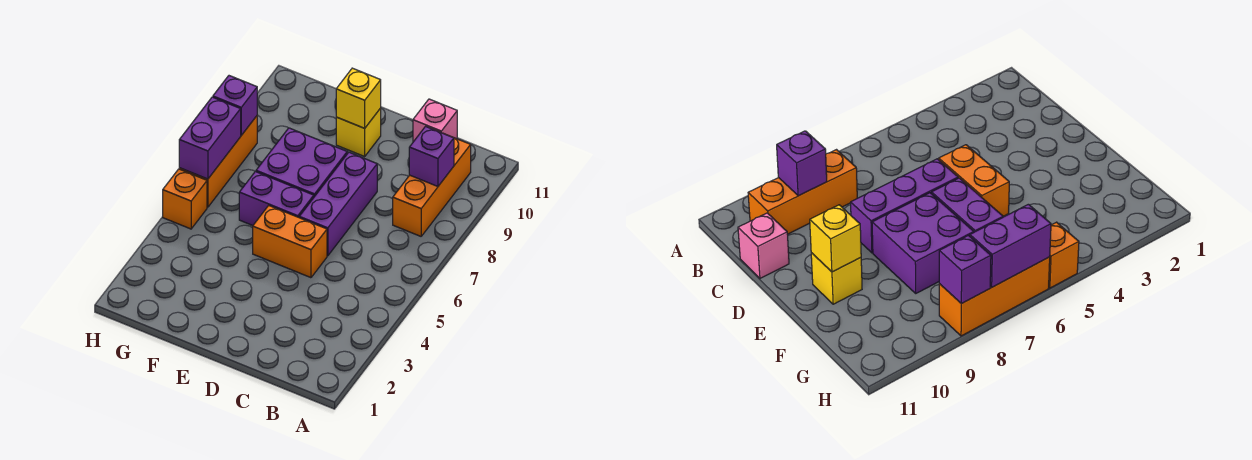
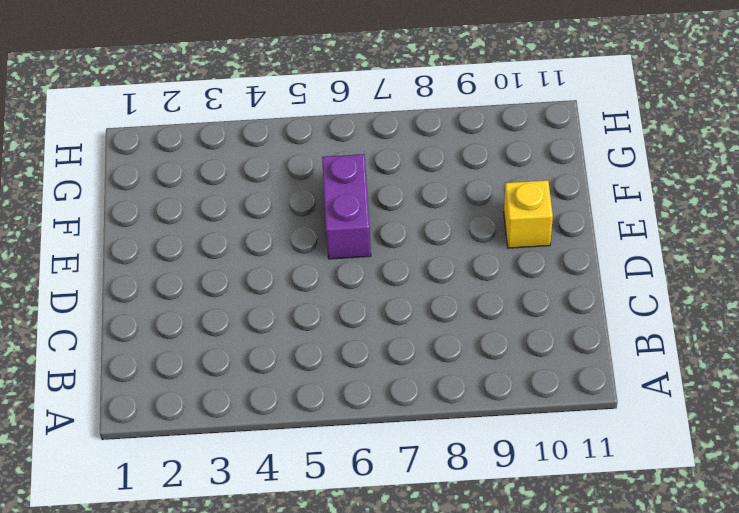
none -> orange brick B8:B10 level 1
none -> pink brick C11 level 1
none -> orange brick D5:E5 level 1

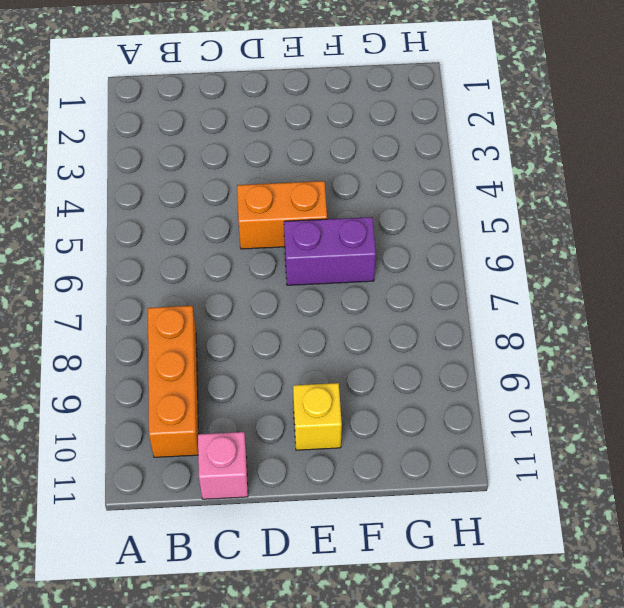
none -> purple brick D6:D8 level 1
none -> purple brick E7:F8 level 1
none -> orange brick H5 level 1

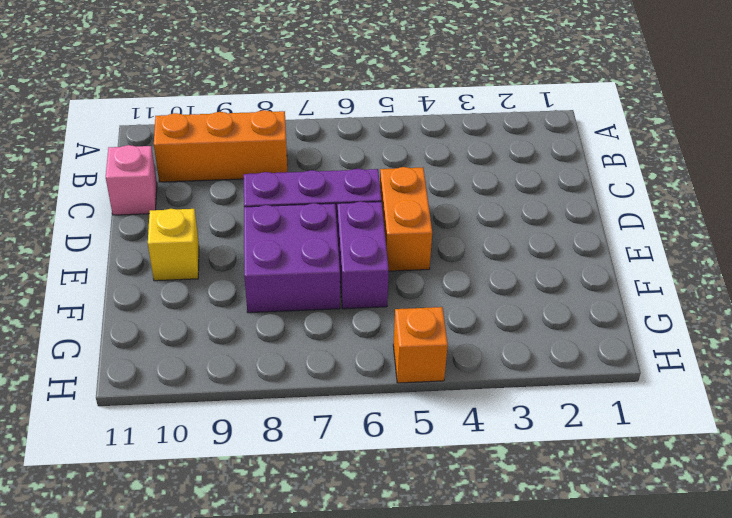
none -> orange brick H6:H8 level 1
none -> purple brick B9 level 2
none -> yellow brick E10 level 2

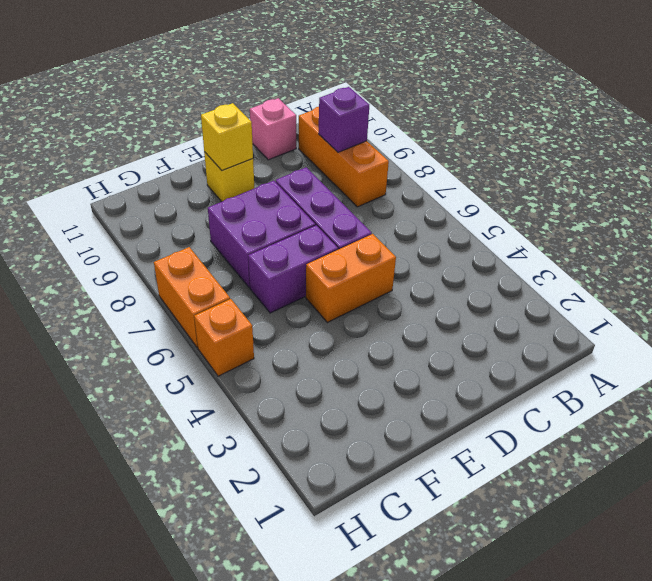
orange brick H6:H7 level 1 -> orange brick H6:H8 level 1
none -> purple brick H6:H7 level 2
none -> purple brick H8 level 2

